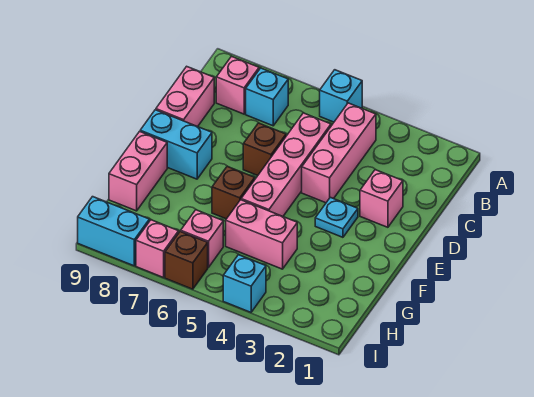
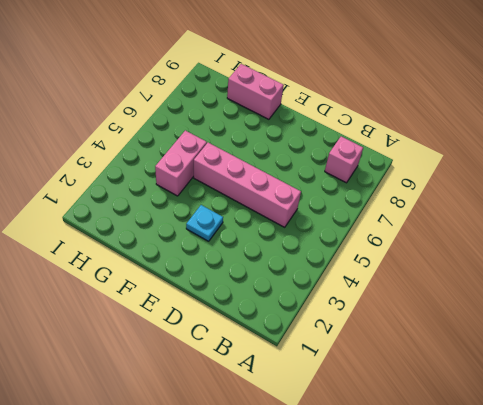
none -> cyan brick A5 level 1
none -> pink brick B4:D4 level 1
none -> cyan brick B7 level 1

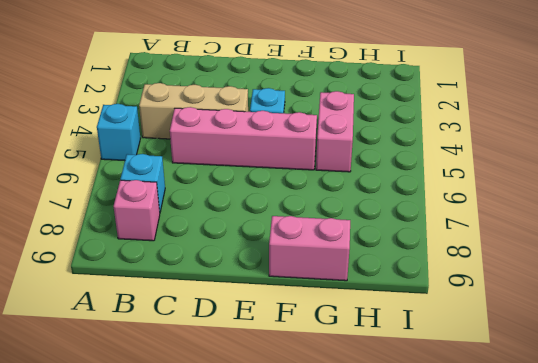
tan brick B4:D4 level 1 -> pink brick B4:D4 level 1
none -> pink brick C9:D9 level 1
none -> pink brick D2 level 1
none -> brown brick D6 level 1

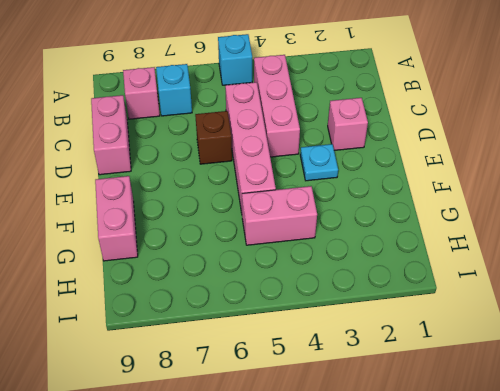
none -> cyan brick E8:E9 level 1
none -> brown brick F6 level 1
none -> pink brick H6 level 1

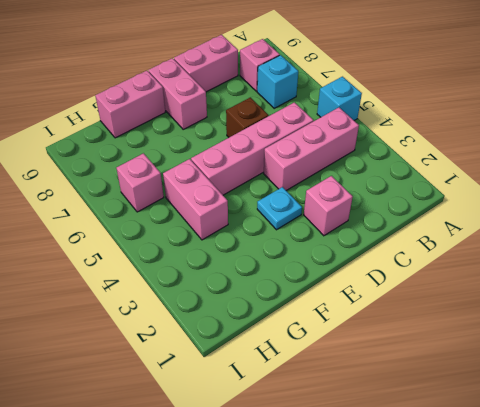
pink brick E8:E9 level 1 -> cyan brick E8:E9 level 1
none -> brown brick F6 level 1
none -> cyan brick I4 level 1
none -> brown brick I6 level 1

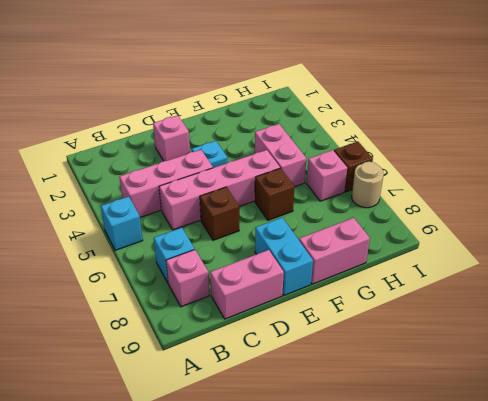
tan round brick I7 level 1 -> pink brick I7 level 1
none -> cyan brick I4 level 1
none -> cyan brick I8:I9 level 1

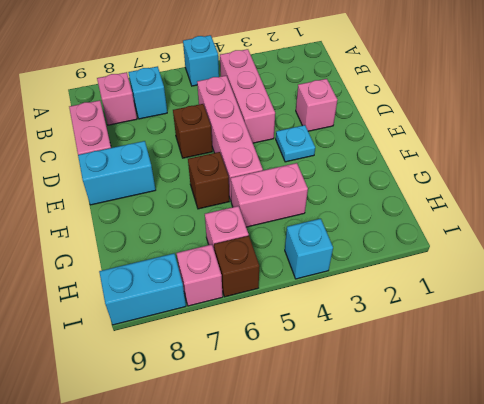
none -> pink brick F9:G9 level 1

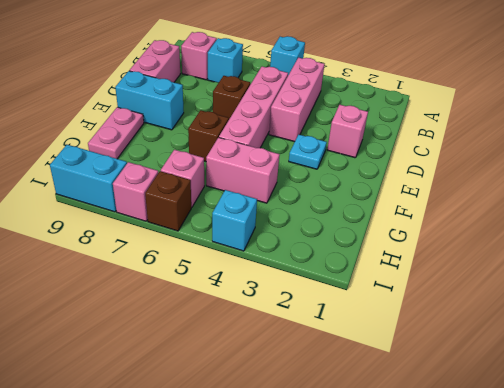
pink plate F9:G9 level 1 -> pink brick F9:G9 level 1

